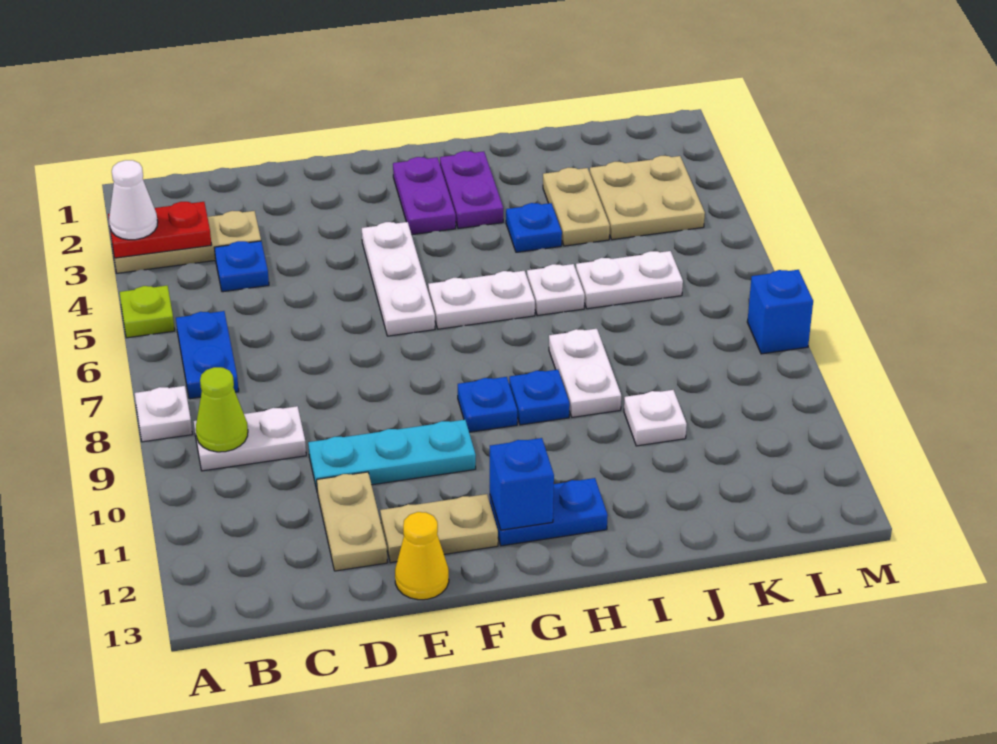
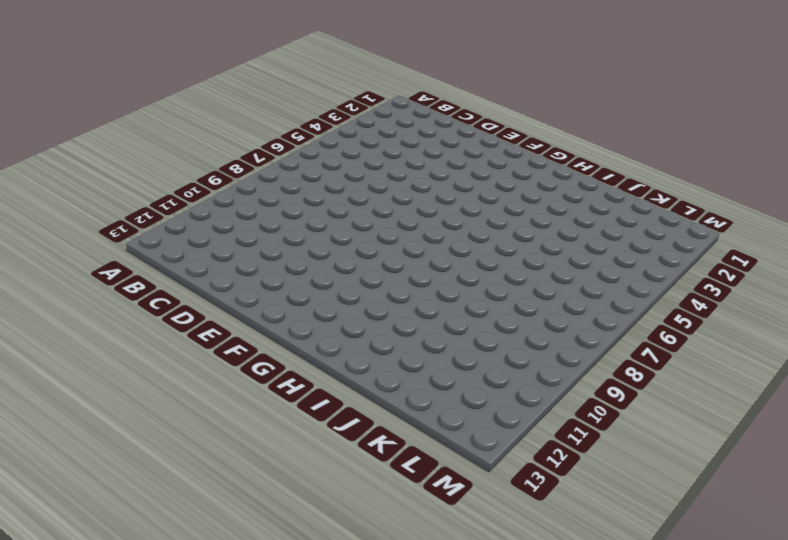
none -> tan plate A3:C3 level 1
none -> lime plate A5 level 1
none -> white plate A8 level 1

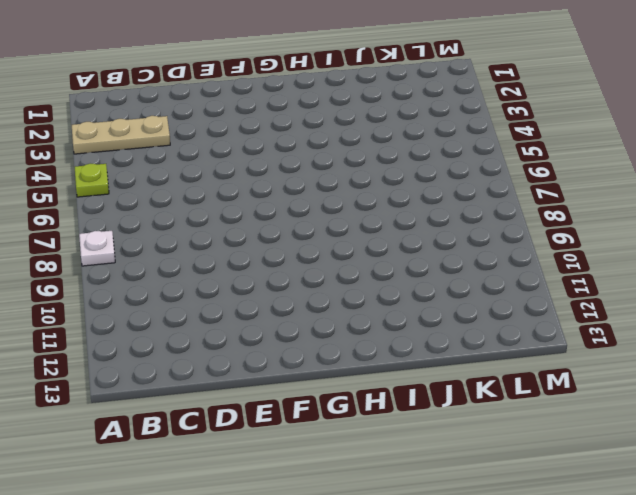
none -> blue plate B6:B7 level 1
none -> white plate B9:C9 level 1
none -> blue plate C4 level 1

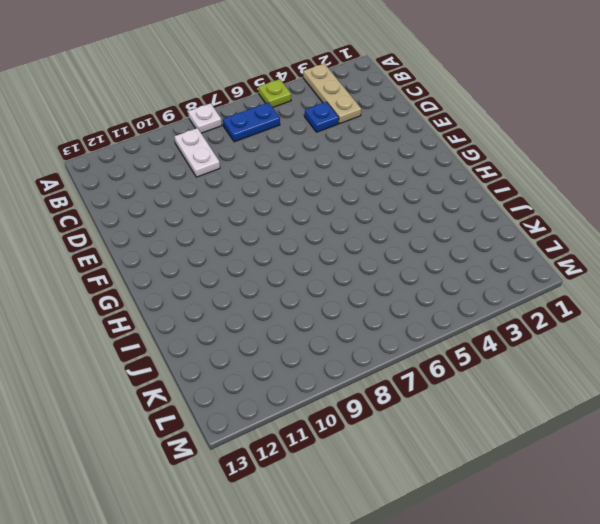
none -> cyan plate D10:F10 level 1
none -> tan plate D11:D12 level 1
none -> tan plate E12:F12 level 1

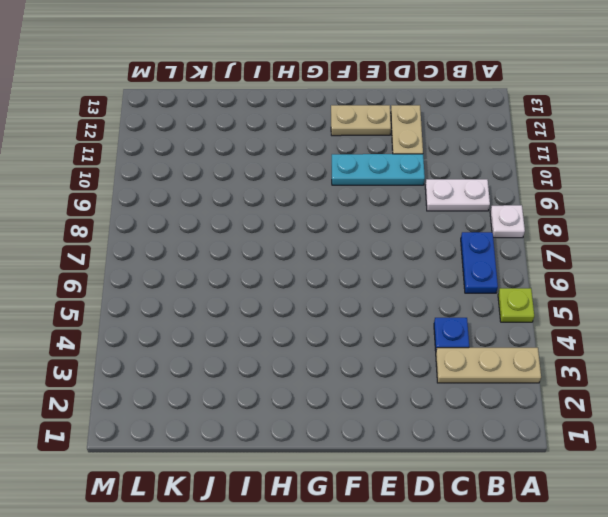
none -> yellow cone E13 level 1
none -> white plate F4:F6 level 1
none -> purple plate G2:G3 level 1

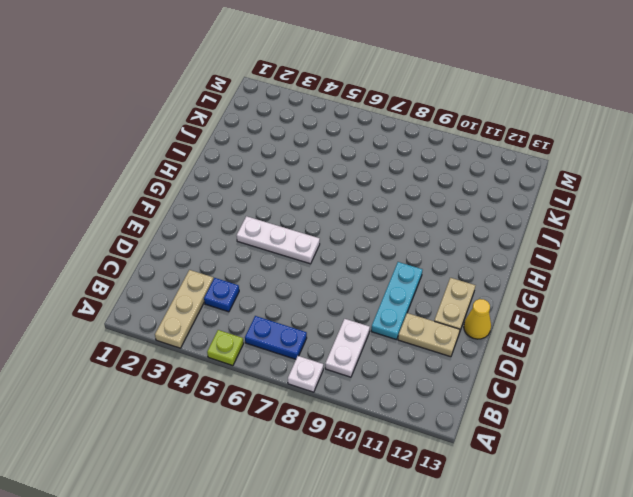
none -> purple plate G2:G3 level 1
none -> white plate G6:H6 level 1
none -> blue plate G9 level 1

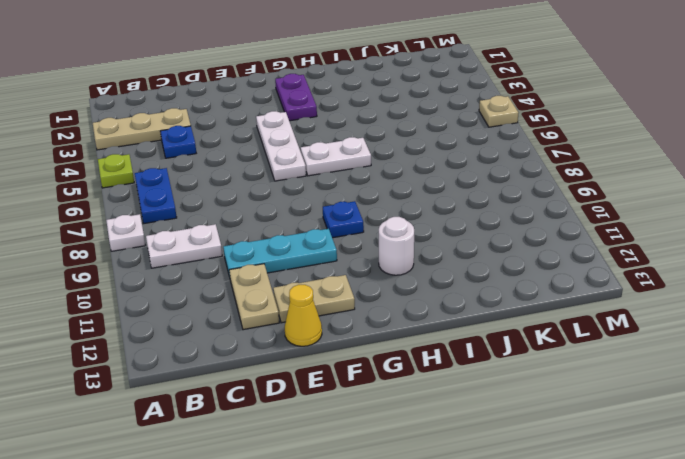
white round brick H11 level 1 -> none
tan plate M5 level 1 -> none
none -> blue plate G12:H12 level 1
none -> purple plate H2:H3 level 1
none -> blue plate H9 level 1

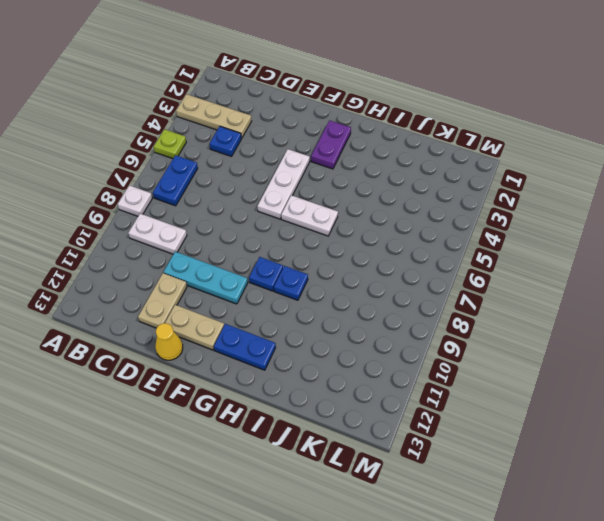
none -> purple plate H2:H3 level 1
none -> blue plate I4 level 1
none -> white plate I6 level 1

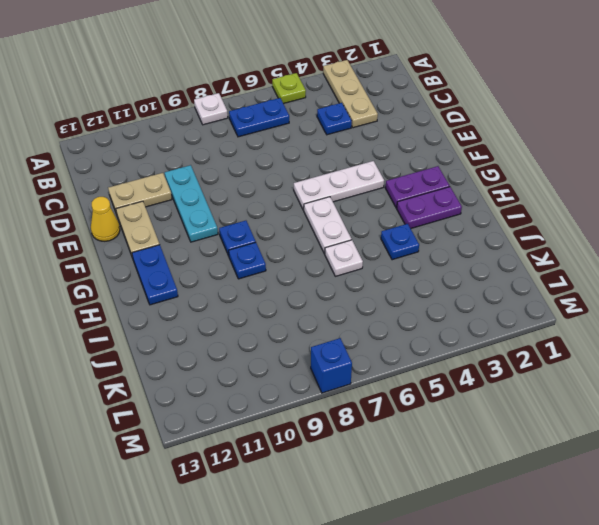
none -> white plate B9:C9 level 1
none -> white plate I8:I9 level 1
none -> tan plate J3:J4 level 1

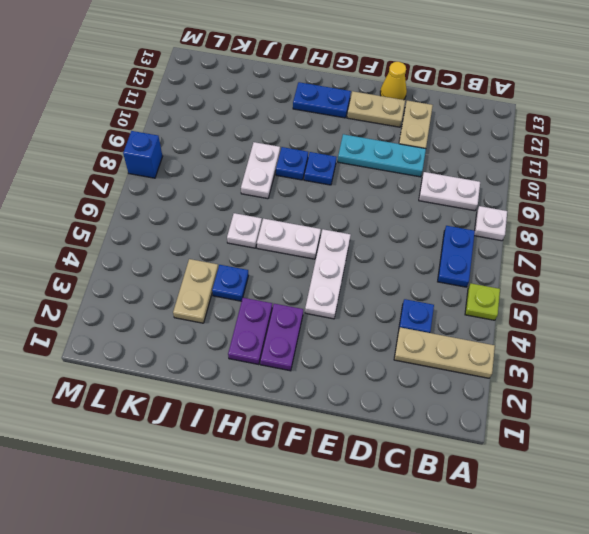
none -> white plate J6:K6 level 1
none -> white plate J10 level 1
none -> tan plate K3:L4 level 1

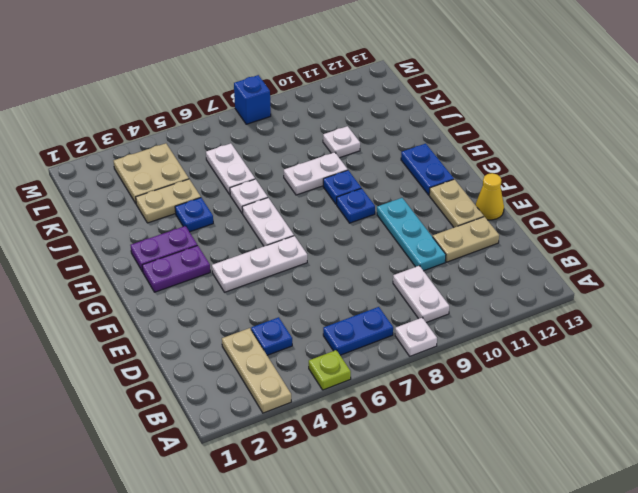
none -> red plate A3:B3 level 2
none -> lime cone B9 level 2
none -> blue brick G12 level 2

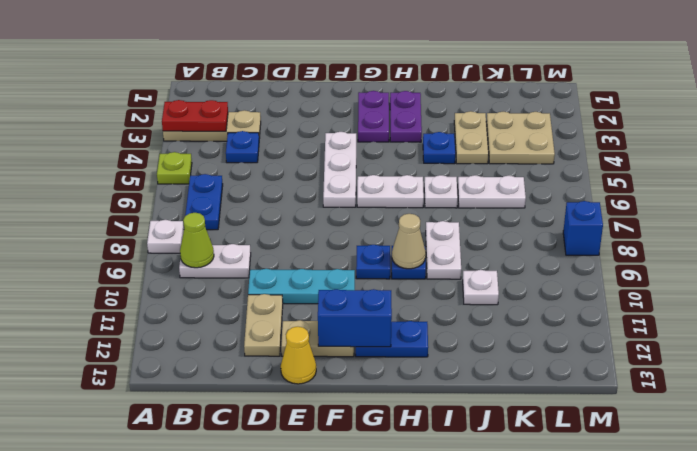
blue brick F12:G12 level 2 -> blue brick G12 level 2
tan cone H9 level 2 -> none
none -> white cone A3 level 3

